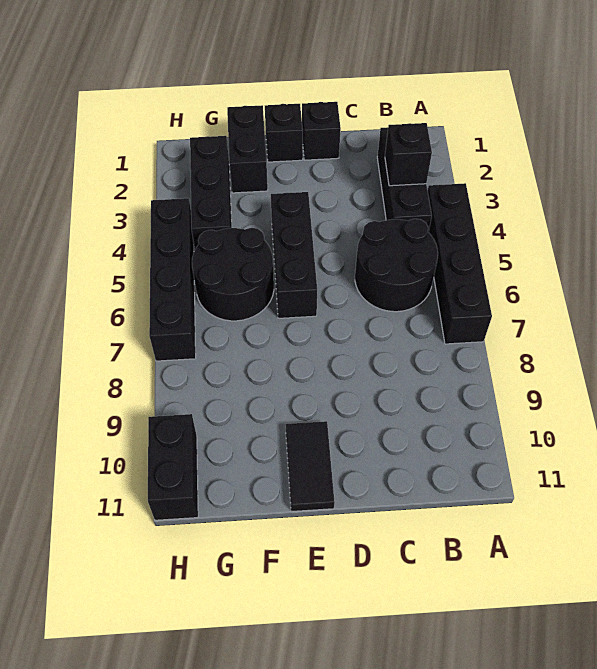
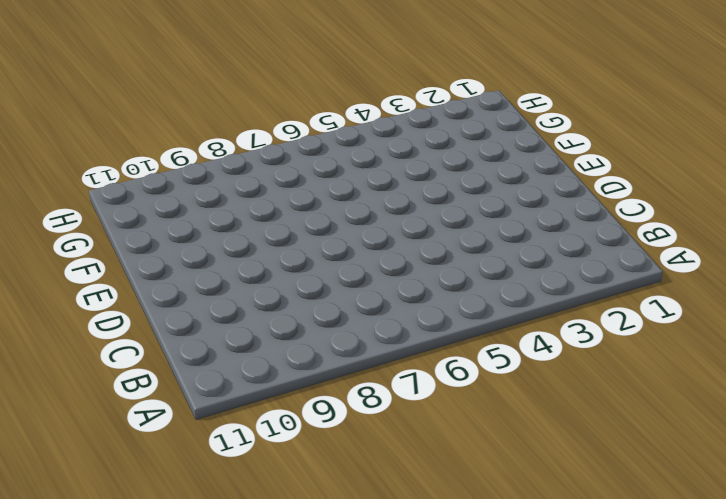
none -> black brick A4:A7 level 1
none -> black brick B2:B4 level 1
none -> black round brick B5:C6 level 1

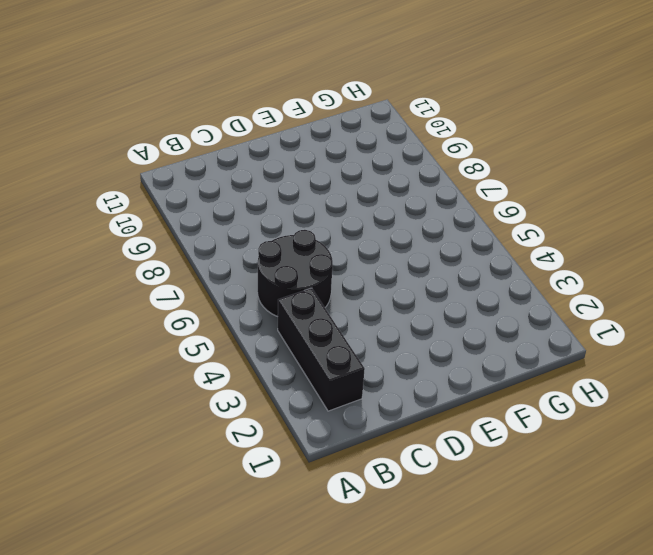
none -> black brick A4:A7 level 1
none -> black brick D1 level 1
none -> black brick E1 level 1

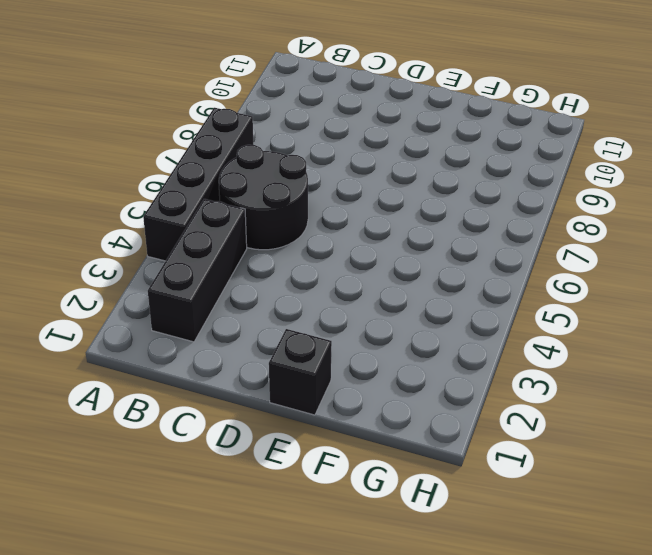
none -> black brick D1 level 1
none -> black brick E4:E6 level 1
none -> black tile E10:E11 level 1

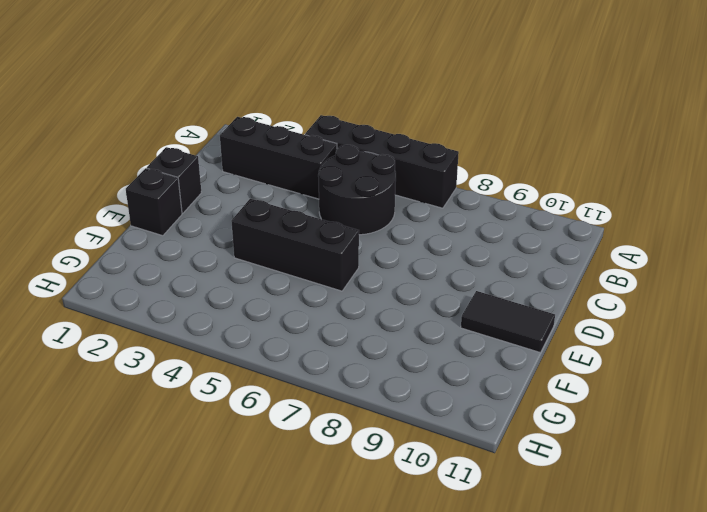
none -> black brick F1:F2 level 1
none -> black round brick F5:G6 level 1
none -> black brick G2:G4 level 1

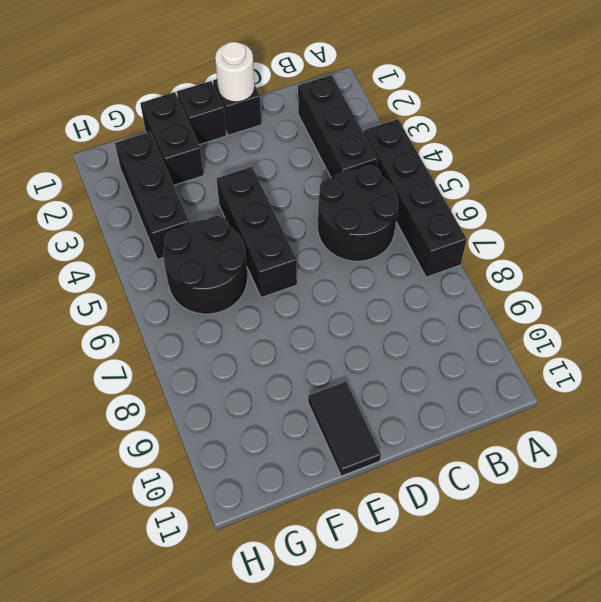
white round brick D1 level 2 -> none
none -> black brick H4:H7 level 1
none -> black brick H10:H11 level 1
none -> black brick B3 level 2

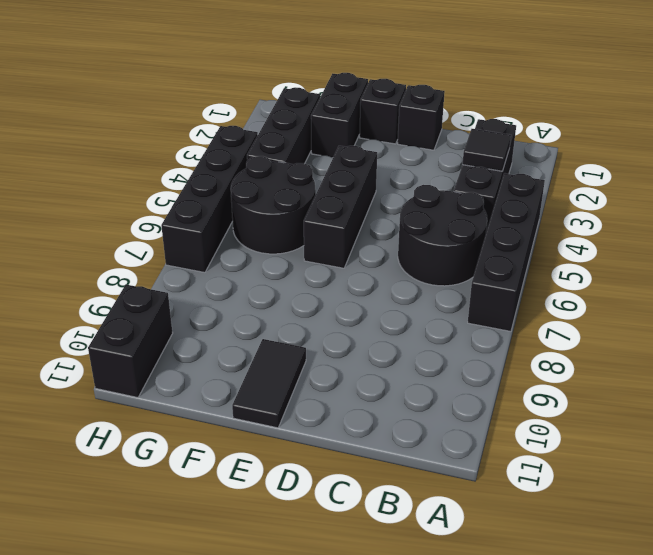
black tile B3 level 2 -> black brick B3 level 2

